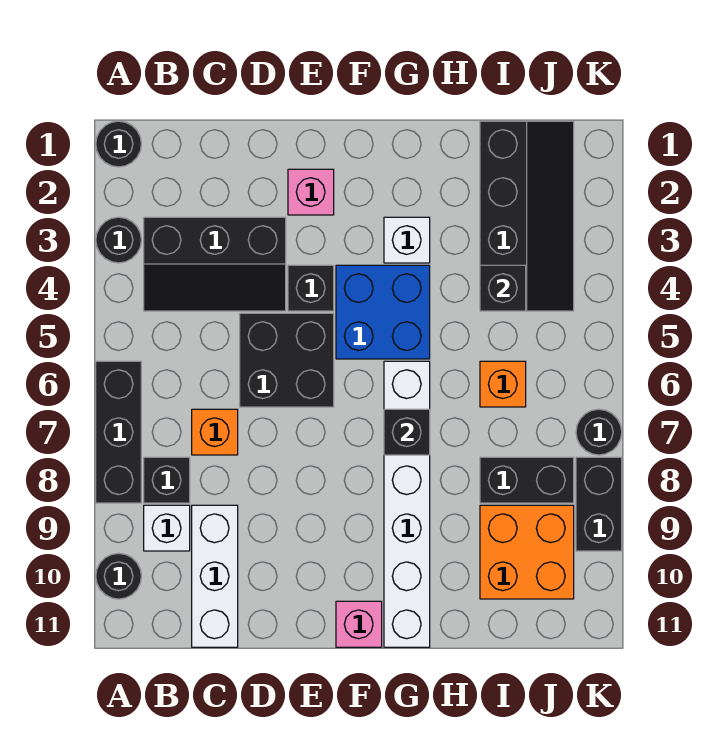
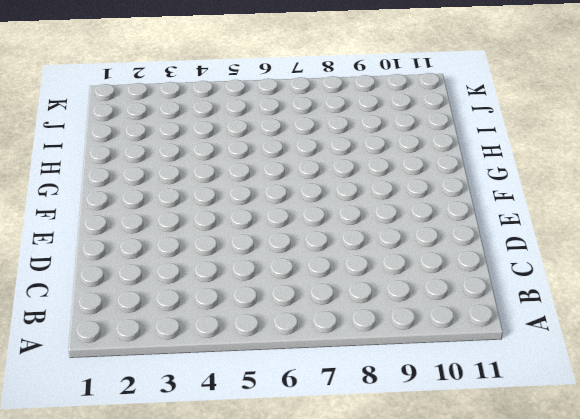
none -> black round brick A1 level 1
none -> black round brick A3 level 1
none -> black brick A6:A8 level 1

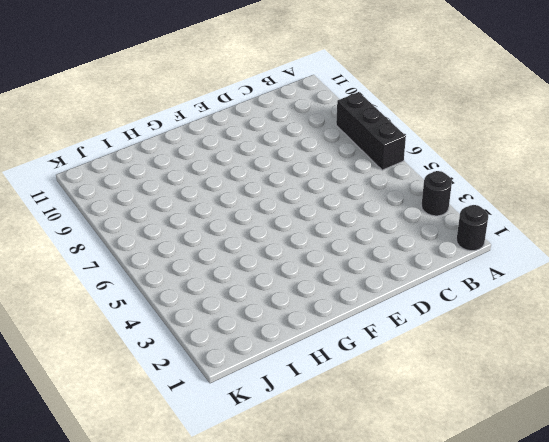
none -> black round brick A10 level 1
none -> black slope B3:D4 level 1 top 3
none -> black brick B8 level 1

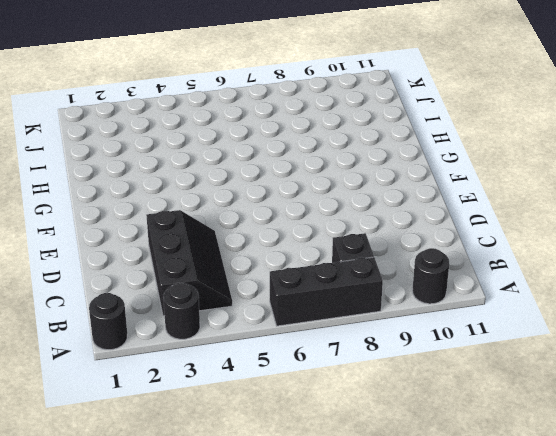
none -> white brick B9 level 1
none -> orange brick C7 level 1
none -> white brick C9:C11 level 1

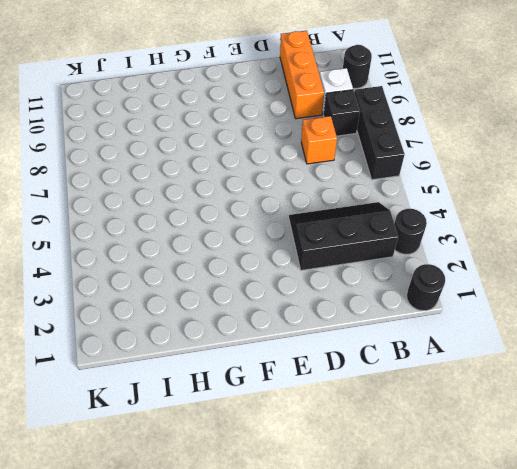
orange brick C9:C11 level 1 -> white brick C9:C11 level 1
none -> black brick D5:E6 level 1
none -> pink brick E2 level 1
none -> black brick E4 level 1

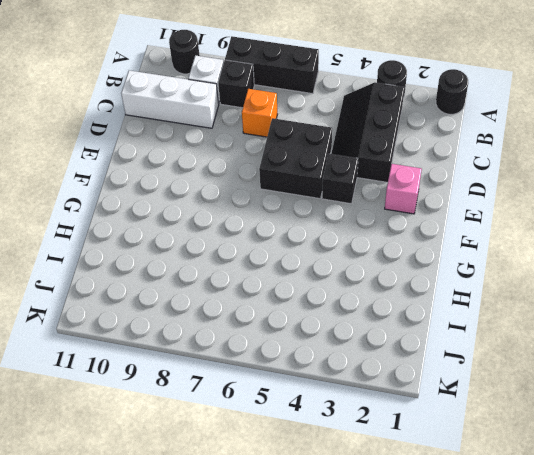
none -> blue brick F4:G5 level 1
none -> pink brick F11 level 1
none -> white brick G3 level 1

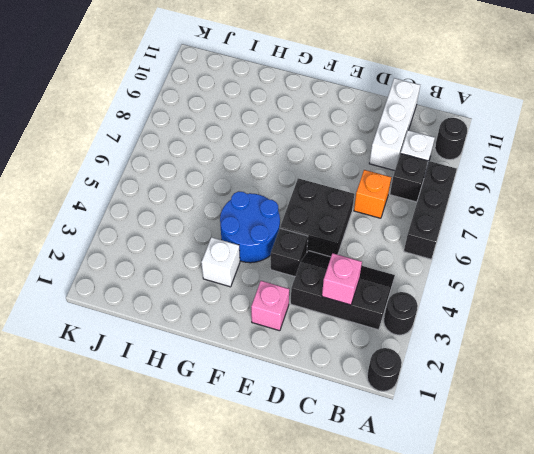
pink brick C3 level 2 -> pink brick F11 level 1
blue round brick F4:G5 level 1 -> blue brick F4:G5 level 1
none -> white brick G6:G11 level 1
none -> black slope I1:J4 level 1 top I
none -> orange brick I6 level 1

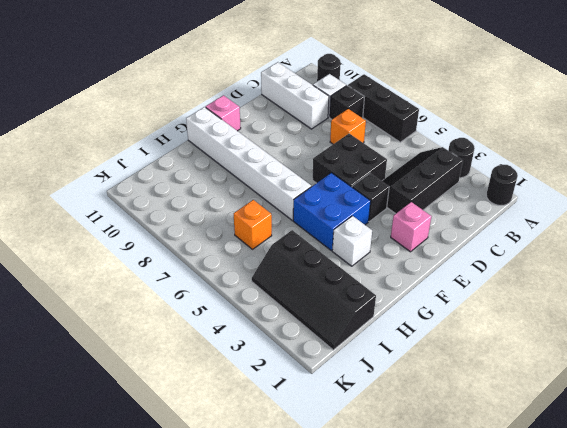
none -> black brick I8:J8 level 1
none -> orange brick I9:J10 level 1
none -> black round brick K7 level 1

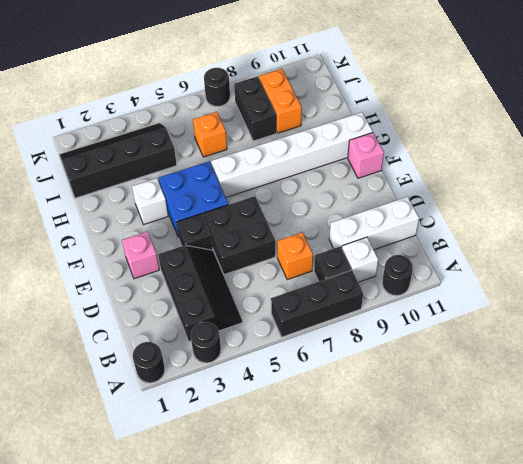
orange brick I9:J9 level 1 -> orange brick I9:J10 level 1
none -> black brick K8:K9 level 1
none -> black brick G7 level 2
none -> black brick I4 level 2

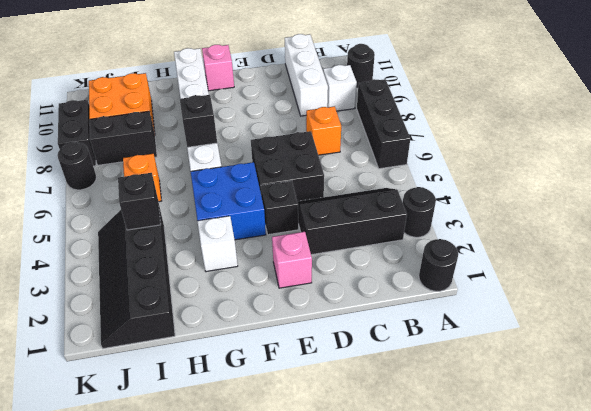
none -> black brick B8 level 1

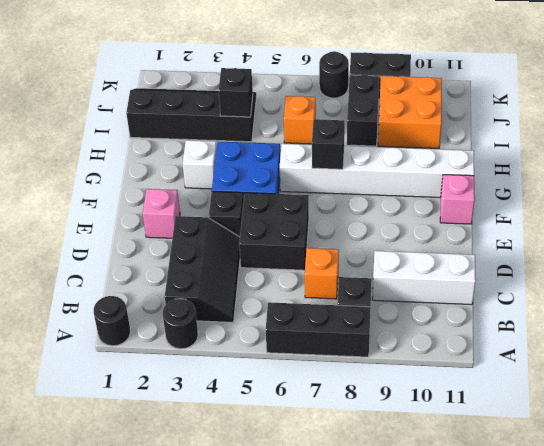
none -> black round brick A10 level 1
none -> white brick B9 level 1

